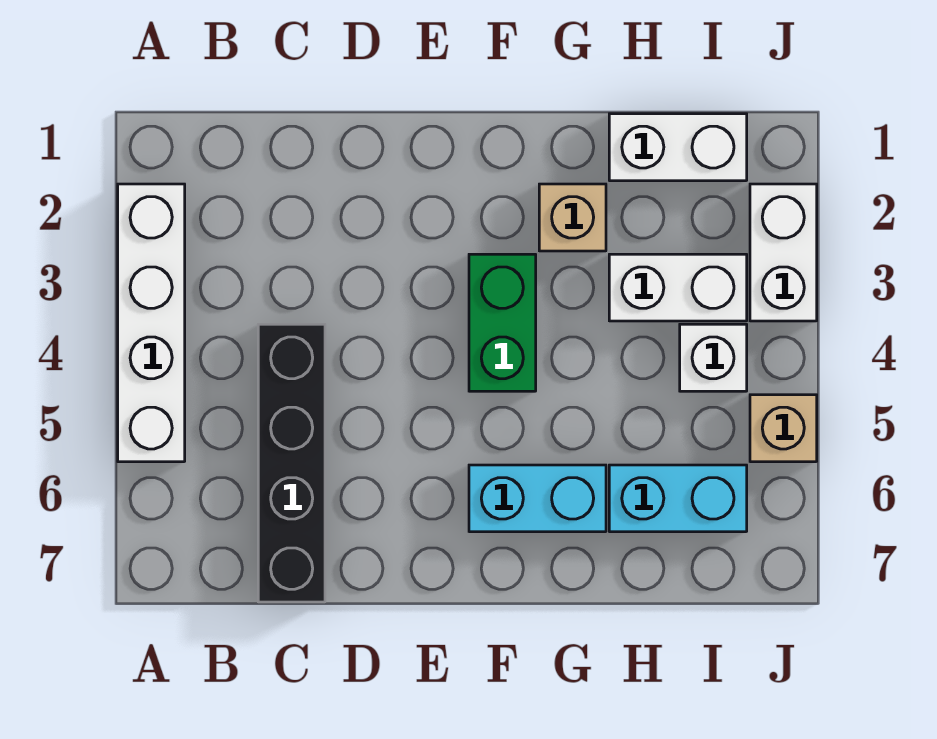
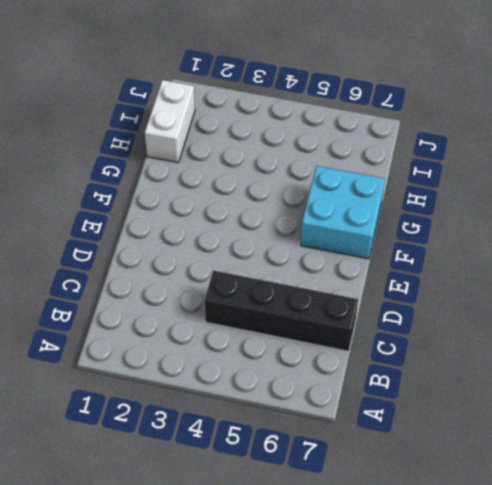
cyan brick F6:G7 level 1 -> cyan brick F6:G6 level 1
none -> white brick A2:A5 level 1
none -> green brick F3:F4 level 1

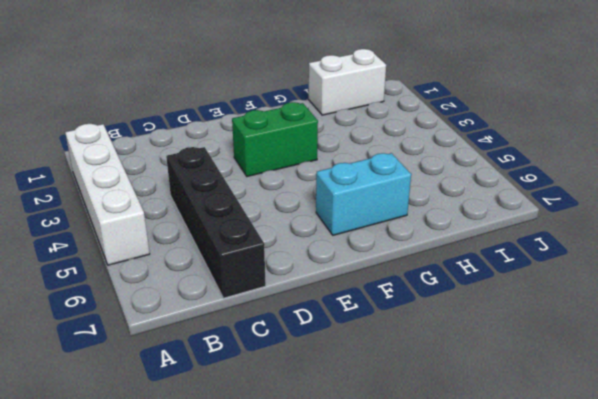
green brick E3:F3 level 1 -> green brick F3:F4 level 1
none -> tan brick G2 level 1
none -> white brick H3:I3 level 1

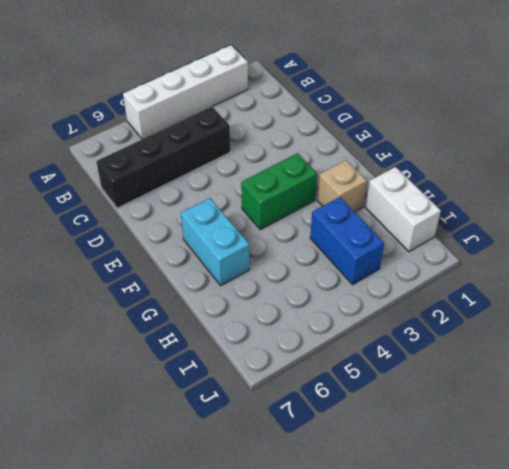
blue brick H3:I3 level 1 -> white brick H3:I3 level 1
none -> cyan brick H6:I6 level 1
none -> white brick I4 level 1

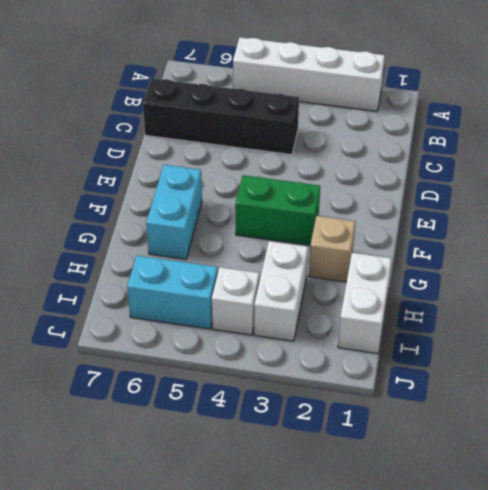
cyan brick I5:I6 level 1 -> cyan brick H6:I6 level 1
none -> white brick J2:J3 level 1
none -> tan brick J5 level 1

